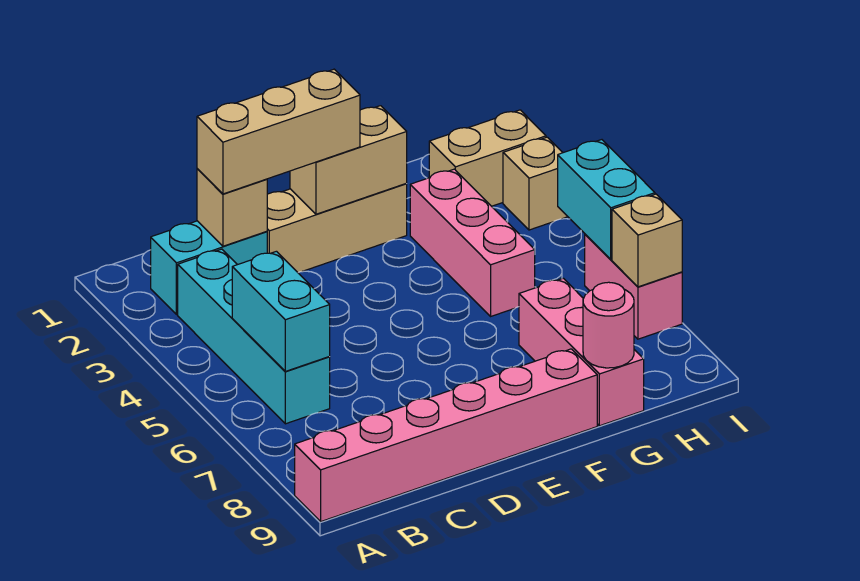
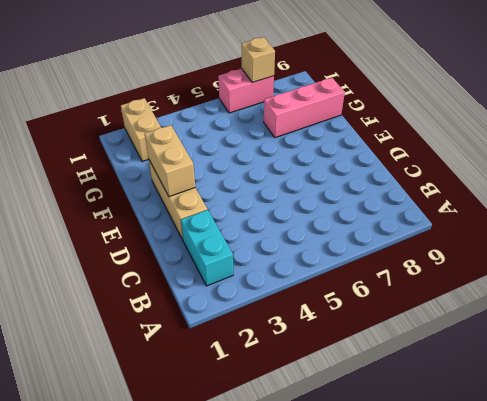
none -> pink brick A9:F9 level 1
none -> cyan brick B3:B6 level 1
none -> pink brick G3:G5 level 1

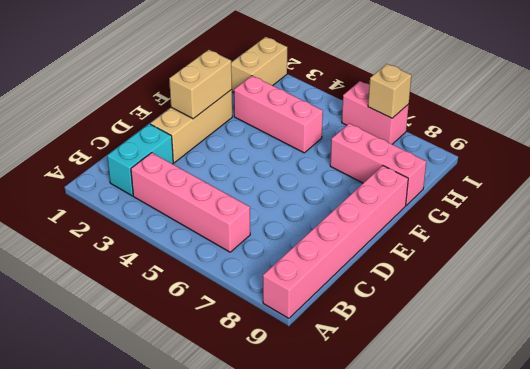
pink brick B3:B6 level 1 -> cyan brick B3:B6 level 1
none -> tan brick I3 level 1
none -> cyan brick B5:B6 level 2
none -> tan brick C2 level 2

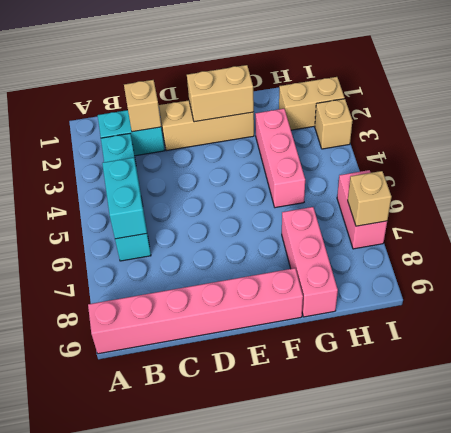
none -> pink round brick G9 level 2
none -> cyan brick I5:I6 level 2
none -> tan brick C2:E2 level 3

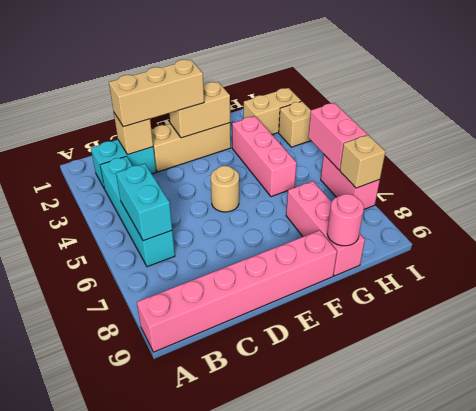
tan round brick E5 level 1 -> none
pink brick I5:I6 level 2 -> cyan brick I5:I6 level 2

